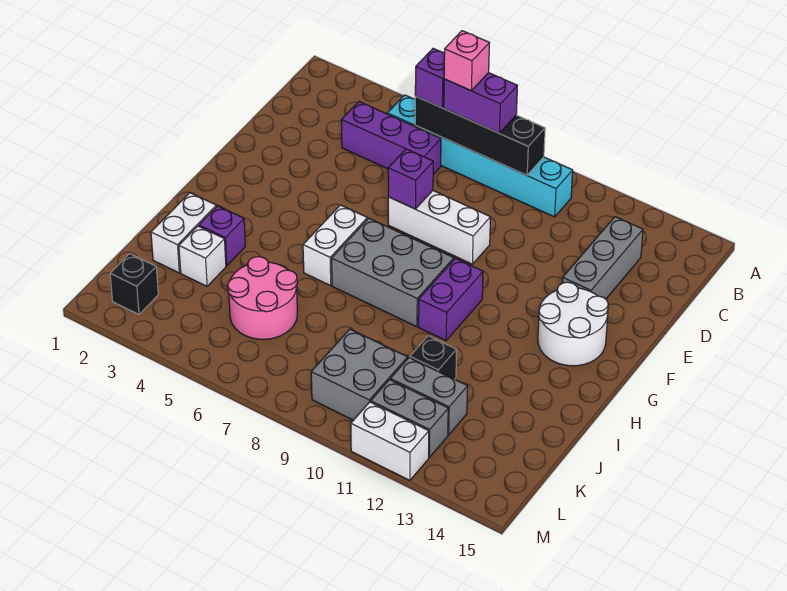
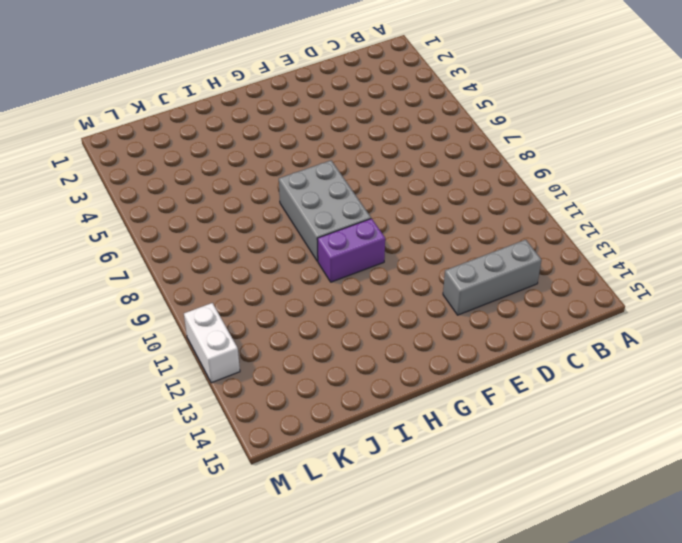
none -> cyan brick B5:B10 level 1
none -> purple brick C4:C6 level 1
none -> white brick E7:E9 level 1

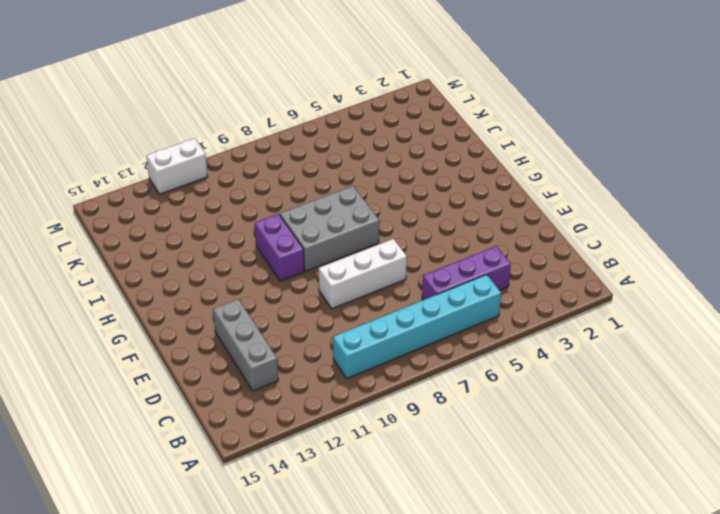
none -> white round brick F13:G14 level 1
none -> white brick G6:H6 level 1
none -> white brick I2:J2 level 1

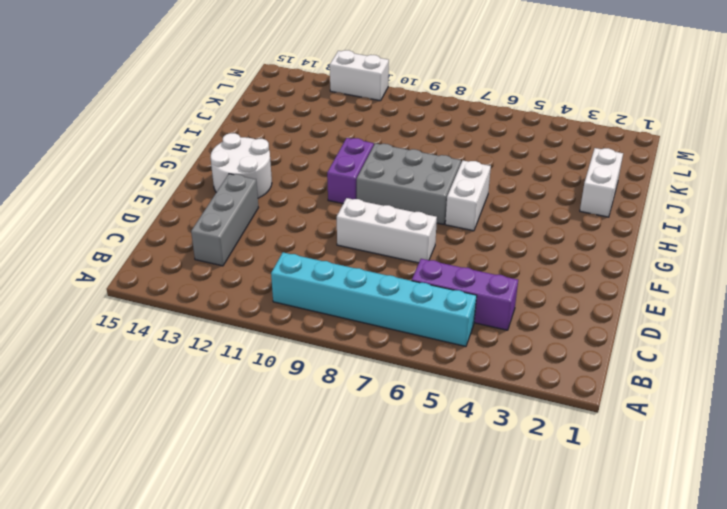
none -> purple brick I3 level 1
none -> white brick J3 level 1
none -> pink round brick J5:K6 level 1

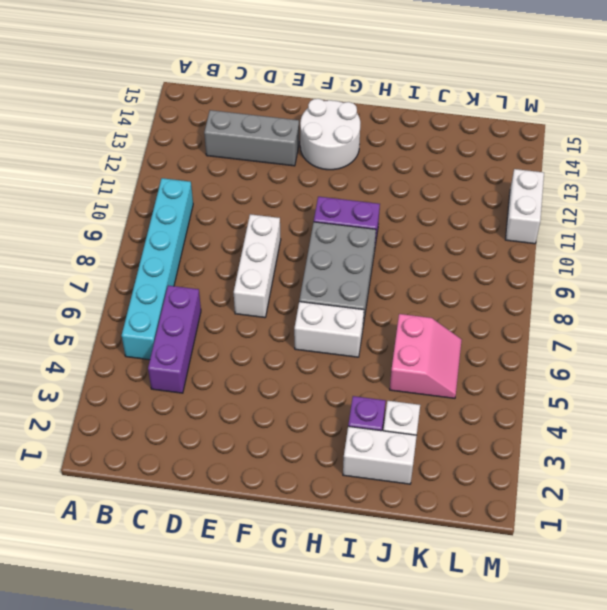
pink slope J5:K6 level 1 top J -> pink round brick J5:K6 level 1
none -> black brick J11 level 1
none -> grey brick K9:L10 level 1
none -> grey brick K11:K12 level 1

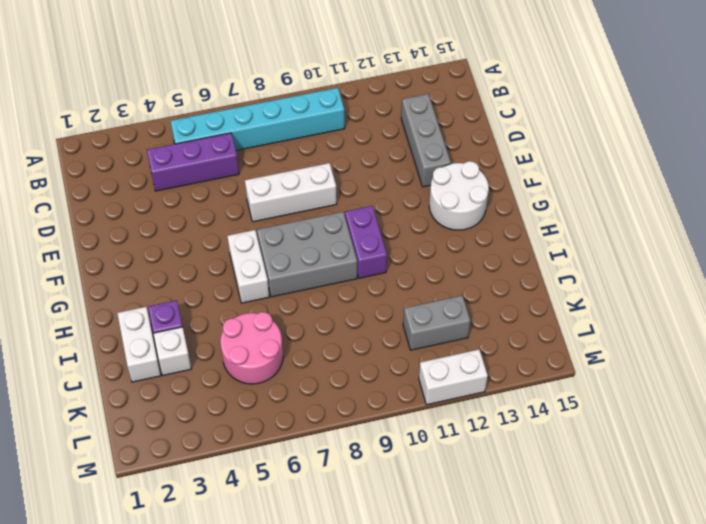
none -> black brick J11 level 1
none -> grey brick K9:L10 level 1
none -> black brick L2 level 1

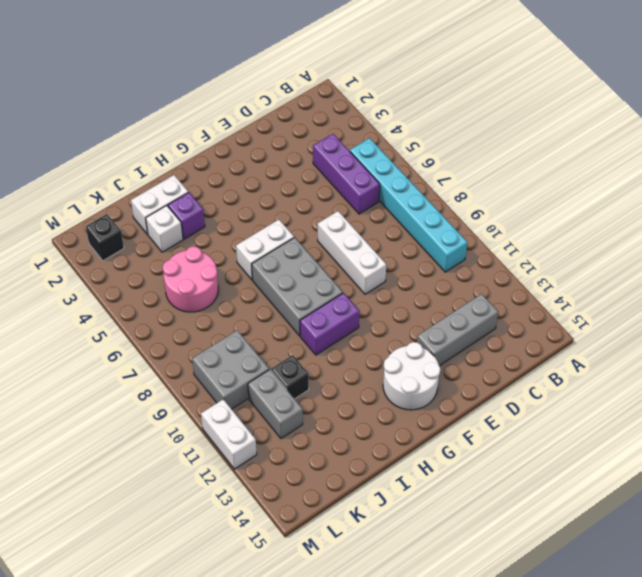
none -> grey brick L11:L12 level 1
none -> black brick B6:B9 level 2
none -> purple brick E7 level 2

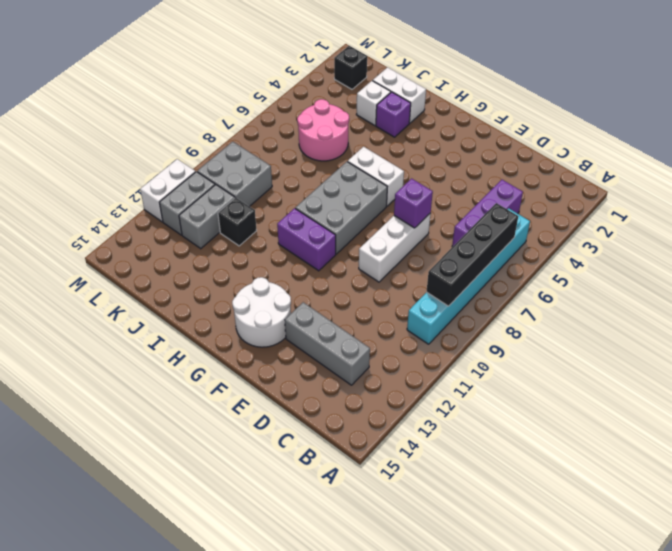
none -> purple brick B6 level 3
none -> purple brick B7:B8 level 3
none -> pink brick B7 level 4

